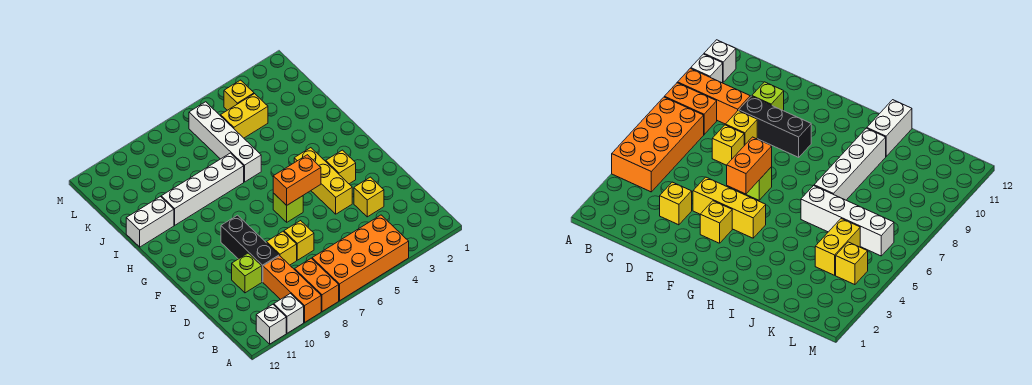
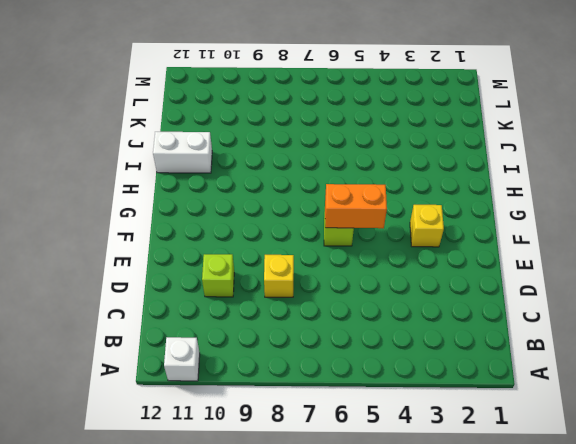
none -> orange brick A4:B7 level 1
none -> orange brick A8:B8 level 1
none -> orange brick A9:C9 level 1

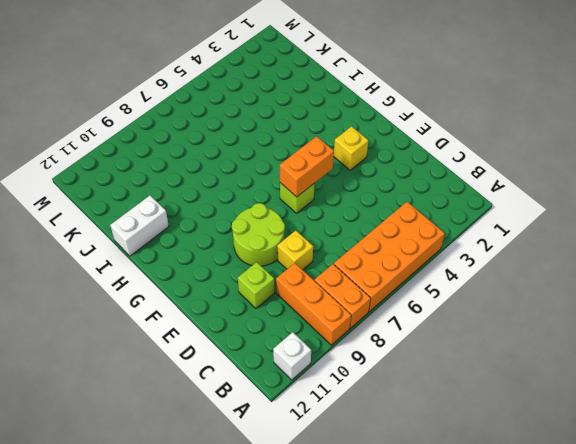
lime round brick E8:F9 level 1 -> black brick D9:F9 level 1
none -> white brick A10 level 1
none -> yellow brick D3 level 1
none -> yellow brick D7 level 1

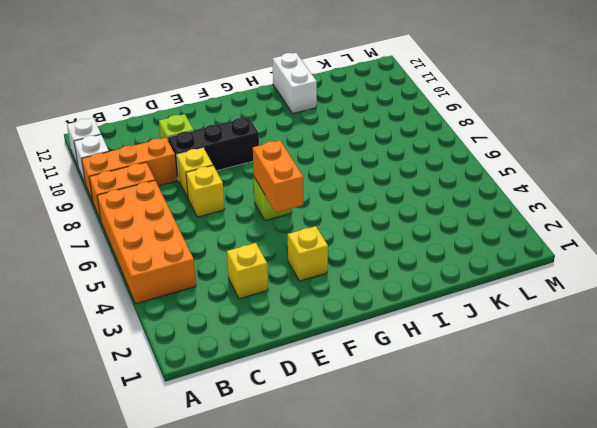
none -> yellow brick E4:G4 level 1
none -> white brick I6:L6 level 1
none -> white brick I7:I10 level 1

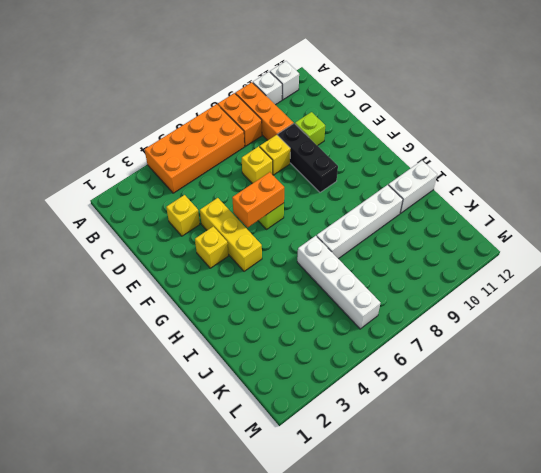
none -> yellow brick K4:K5 level 1
none -> yellow brick L4 level 1

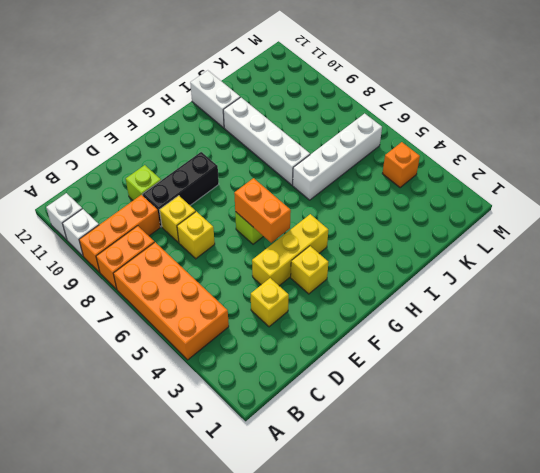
orange brick L4 level 1 -> yellow brick L4 level 1
none -> yellow brick K4:K5 level 1

